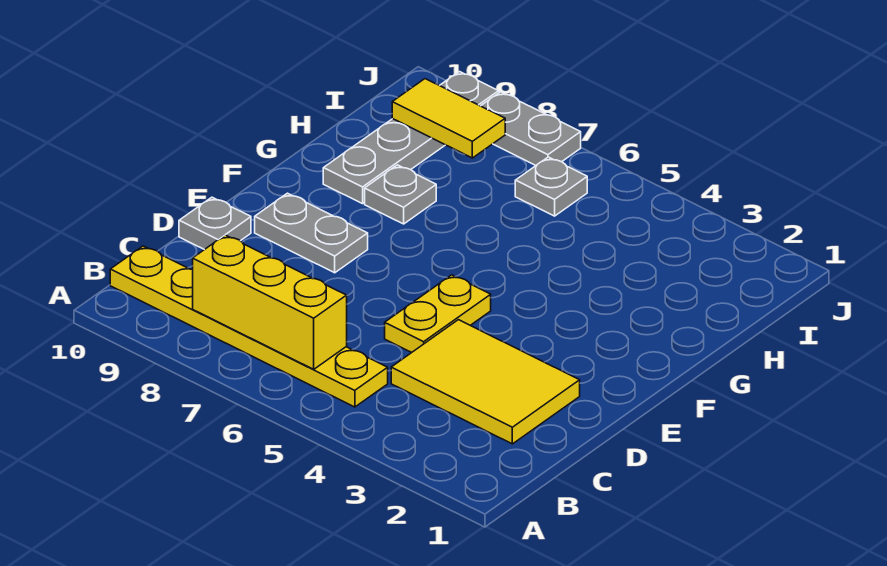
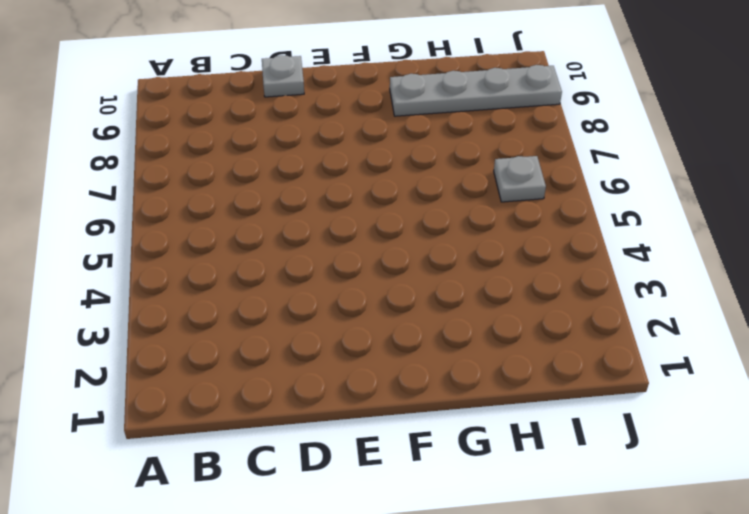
none -> yellow plate B5:B10 level 1
none -> yellow tile C2:D4 level 1

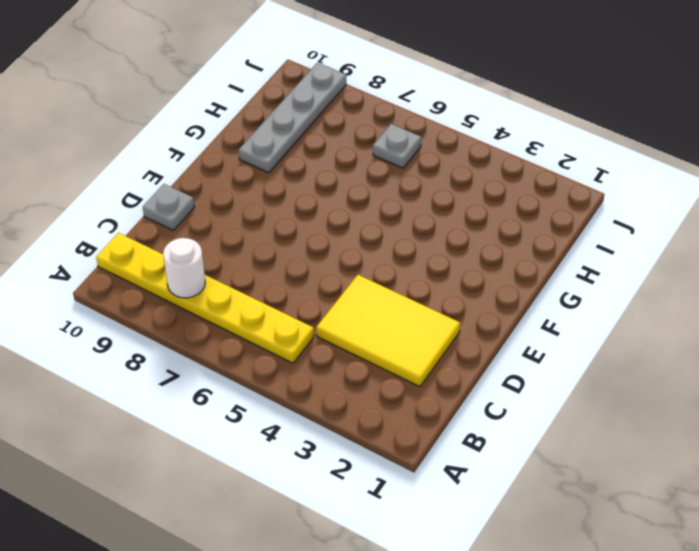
white round brick B8 level 2 -> yellow brick B6:B8 level 2
none -> yellow plate D5:E5 level 1
none -> grey plate E8:E9 level 1

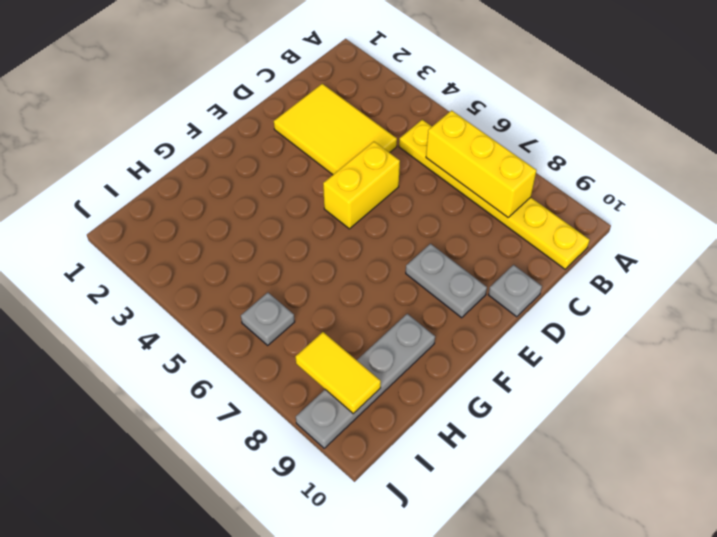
yellow brick D5:E5 level 1 -> yellow plate D5:E5 level 1
none -> grey plate G8 level 1
none -> grey plate J7:J8 level 1

